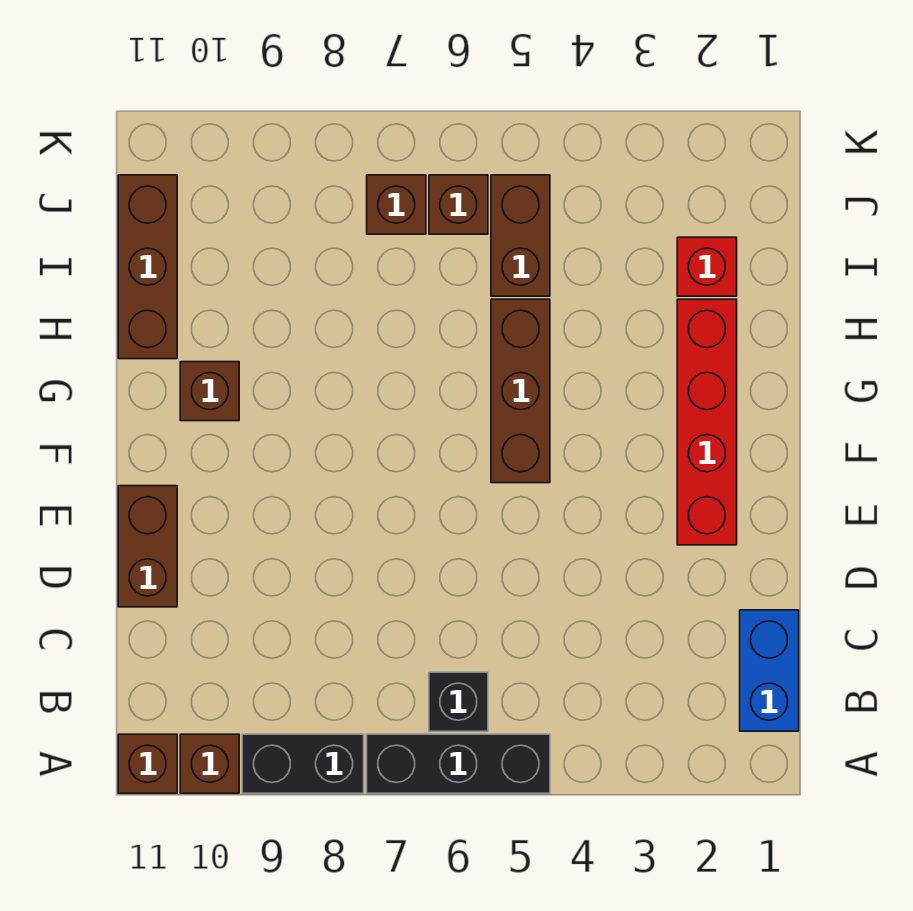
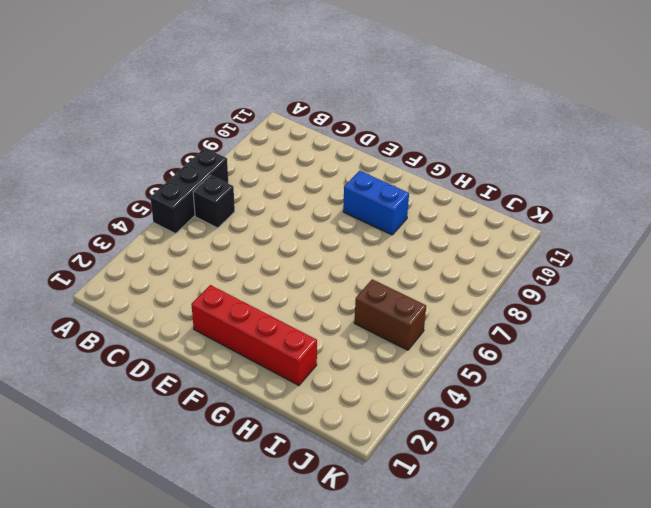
blue brick F9:G9 level 1 -> blue brick B1:C1 level 1
none -> black brick A8:A9 level 1
none -> brown brick A10 level 1
none -> brown brick A11 level 1

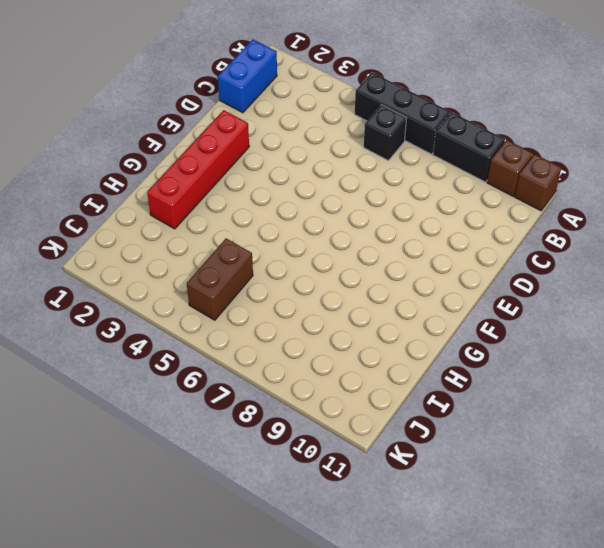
none -> brown brick D11:E11 level 1
none -> brown brick F5:H5 level 1
none -> brown brick G10 level 1

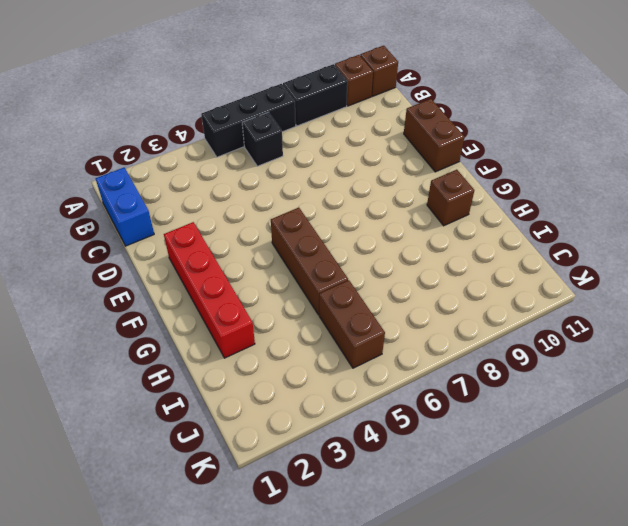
none -> brown brick H11:J11 level 1
none -> red brick I2 level 1
none -> brown brick J6 level 1

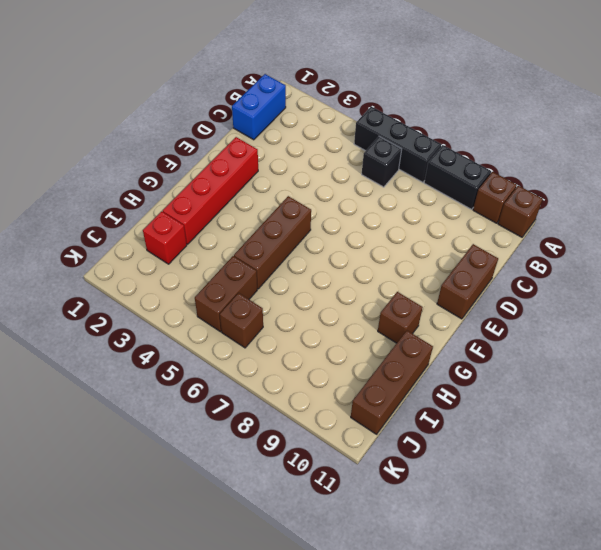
none -> brown brick J7 level 1

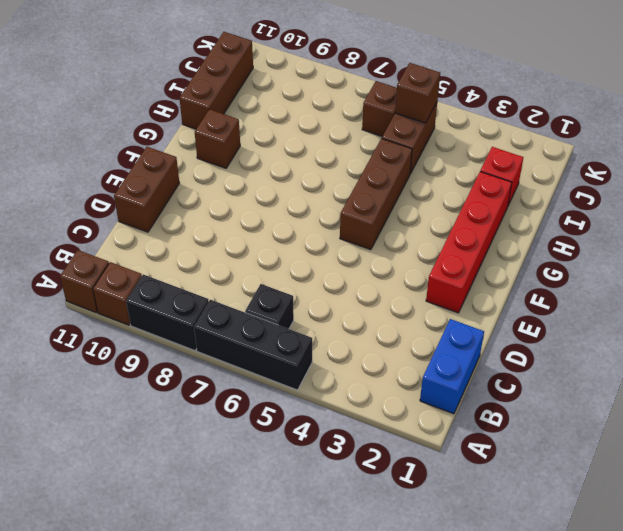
brown brick J5 level 2 -> brown brick J7 level 1

